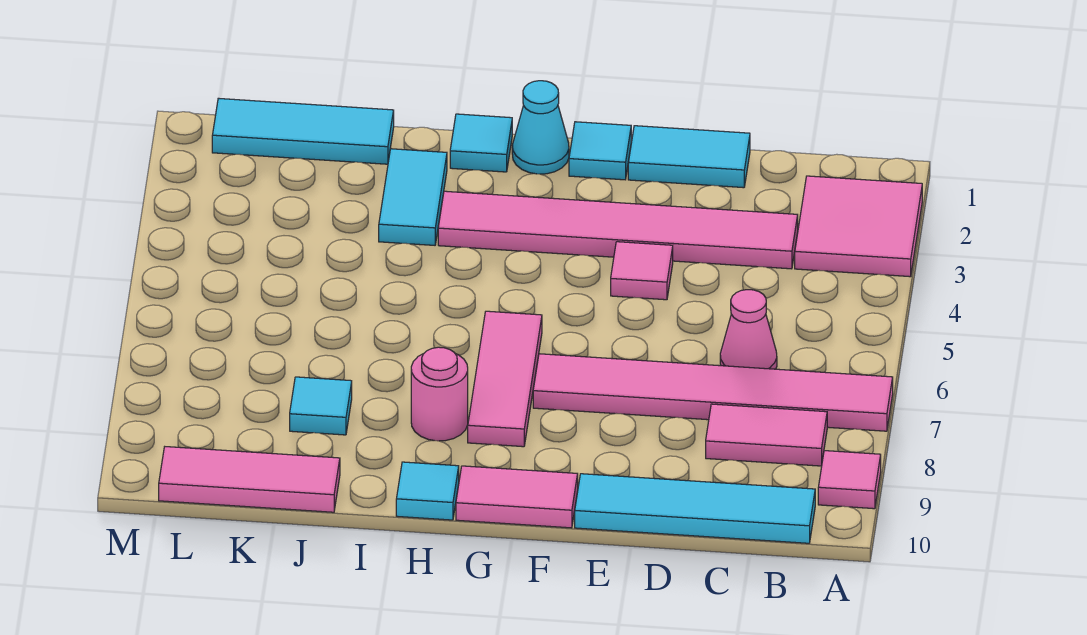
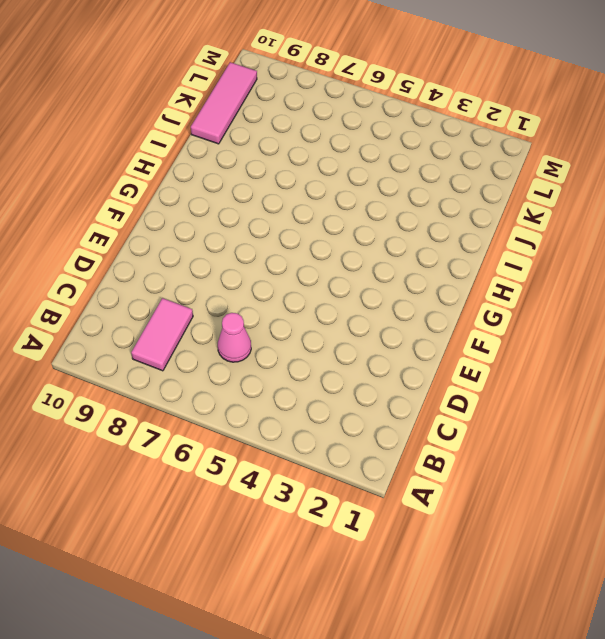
none -> pink tile A2:B3 level 1
none -> pink tile A7:F7 level 1
none -> pink tile A9 level 1

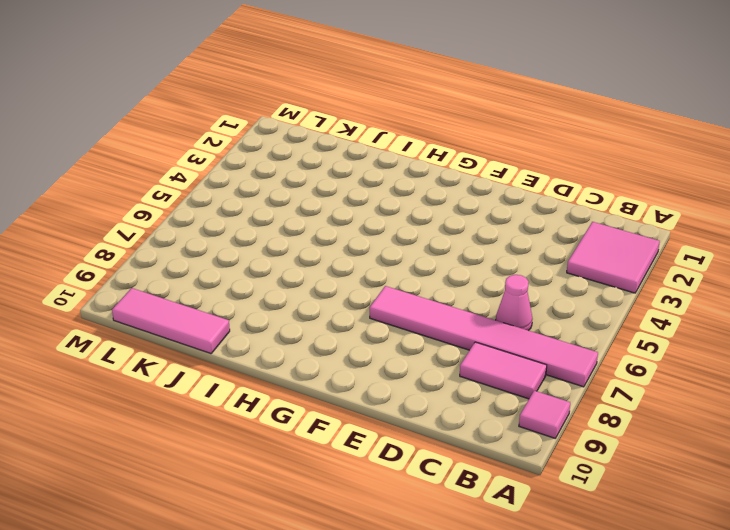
none -> cyan tile B10:E10 level 1
none -> pink tile C3:H3 level 1
none -> cyan tile D1:E1 level 1

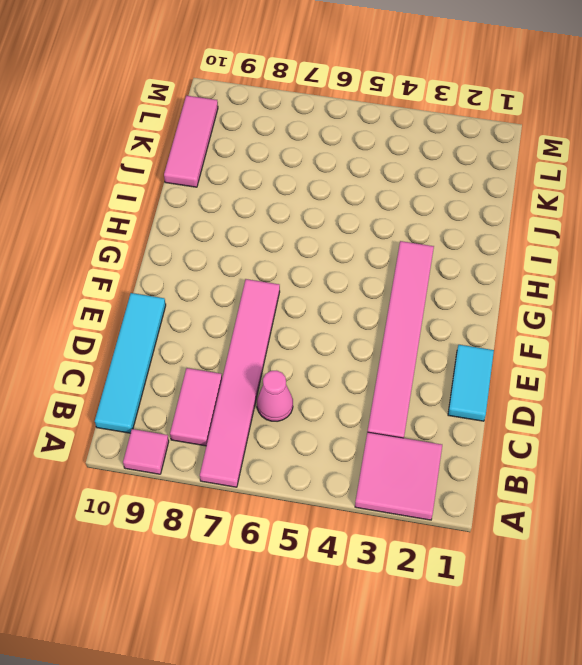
none -> pink tile E4 level 1
none -> cyan tile F1 level 1
none -> pink tile F10:G10 level 1

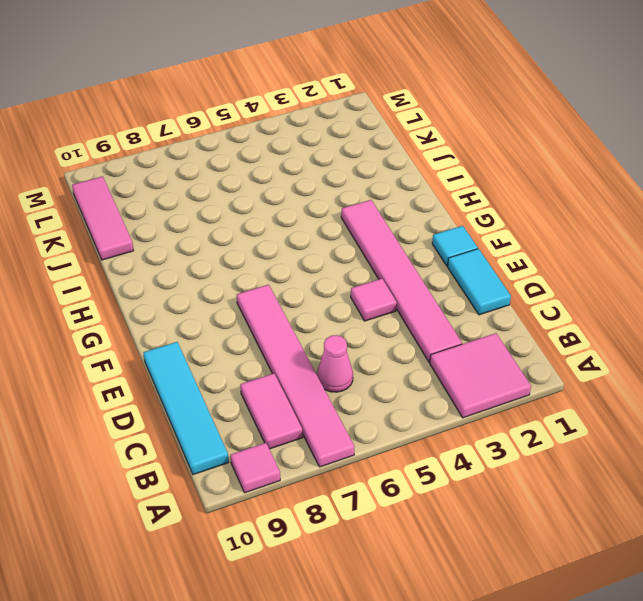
none -> pink tile F10:G10 level 1
none -> cyan cone G1 level 1
none -> pink tile G6:G8 level 1

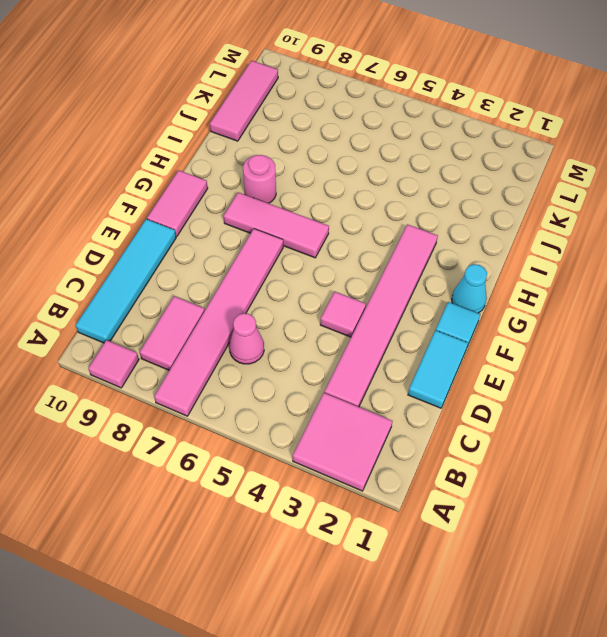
none -> cyan tile H1 level 1
none -> cyan tile H10 level 1
none -> cyan tile I2:I3 level 1

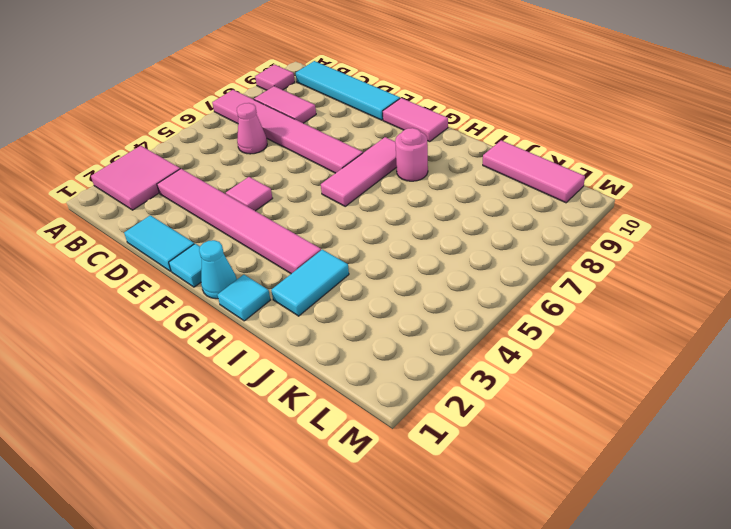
none -> cyan tile H10 level 1
none -> cyan tile J1:L1 level 1
none -> cyan tile J8 level 1

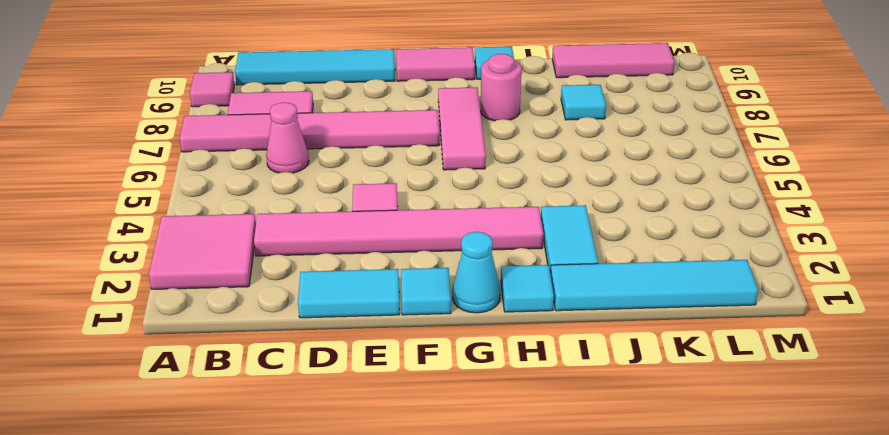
cyan tile I1:L1 level 1 -> cyan tile J1:L1 level 1

